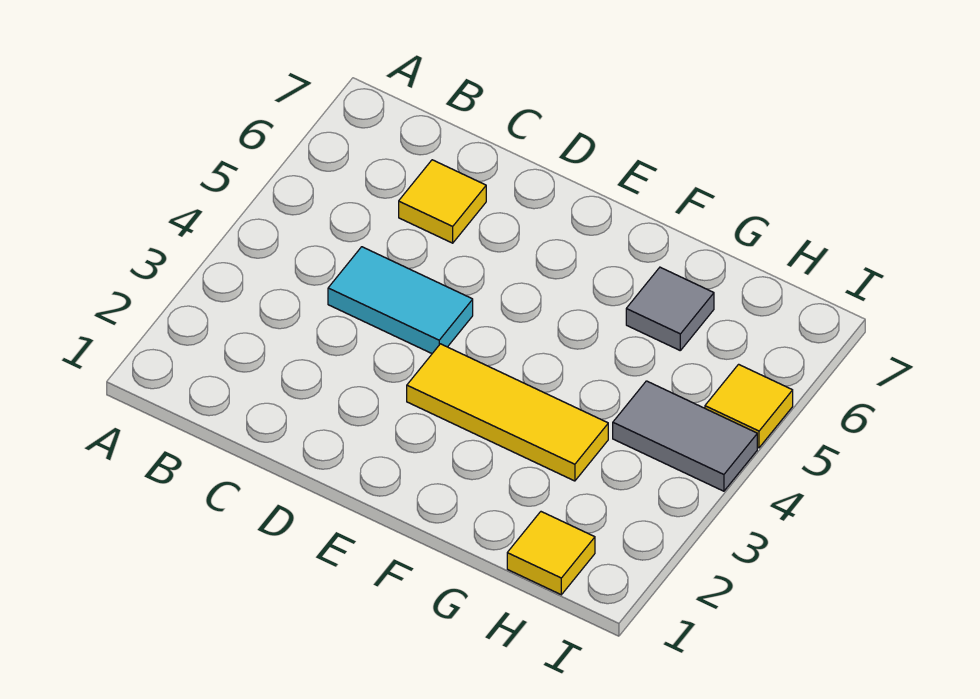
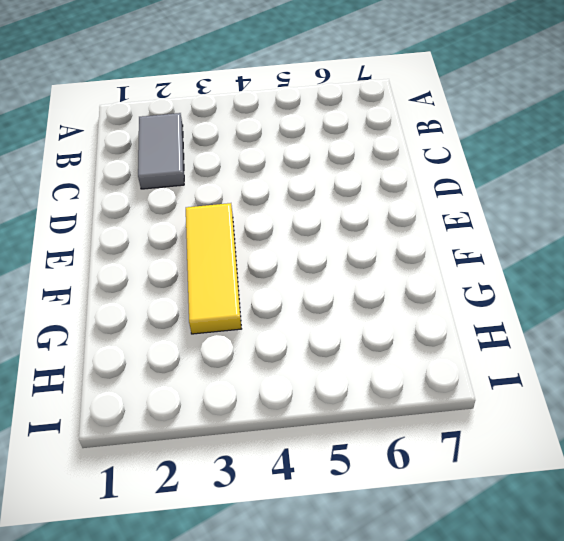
grey tile B2:C2 level 1 -> grey tile H4:I4 level 1
none -> cyan tile C4:D4 level 1
none -> yellow tile C6 level 1

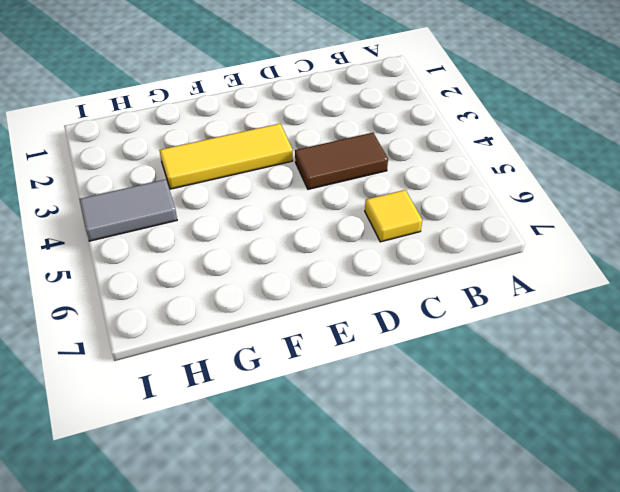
brown tile C4:D4 level 1 -> cyan tile C4:D4 level 1
none -> grey tile G6 level 1
none -> yellow tile H1 level 1

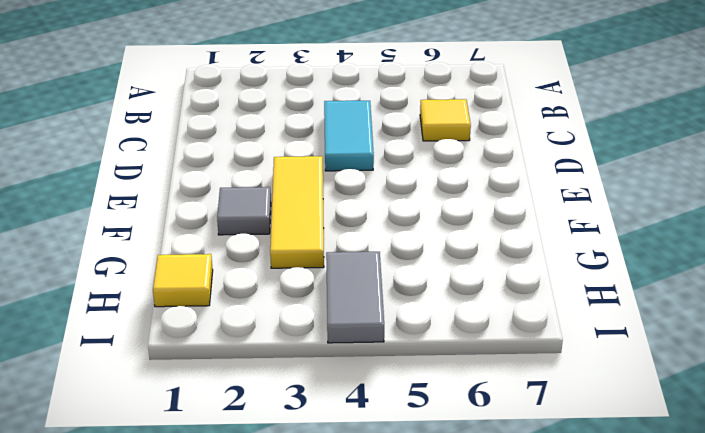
grey tile F2 level 1 -> grey tile G6 level 1
none -> yellow tile I5 level 1

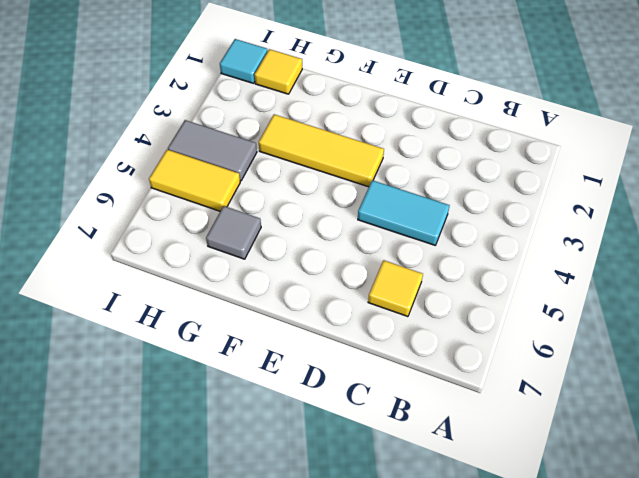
yellow tile H5:I5 level 1 -> yellow tile I5 level 1
cyan tile I1 level 1 -> none

